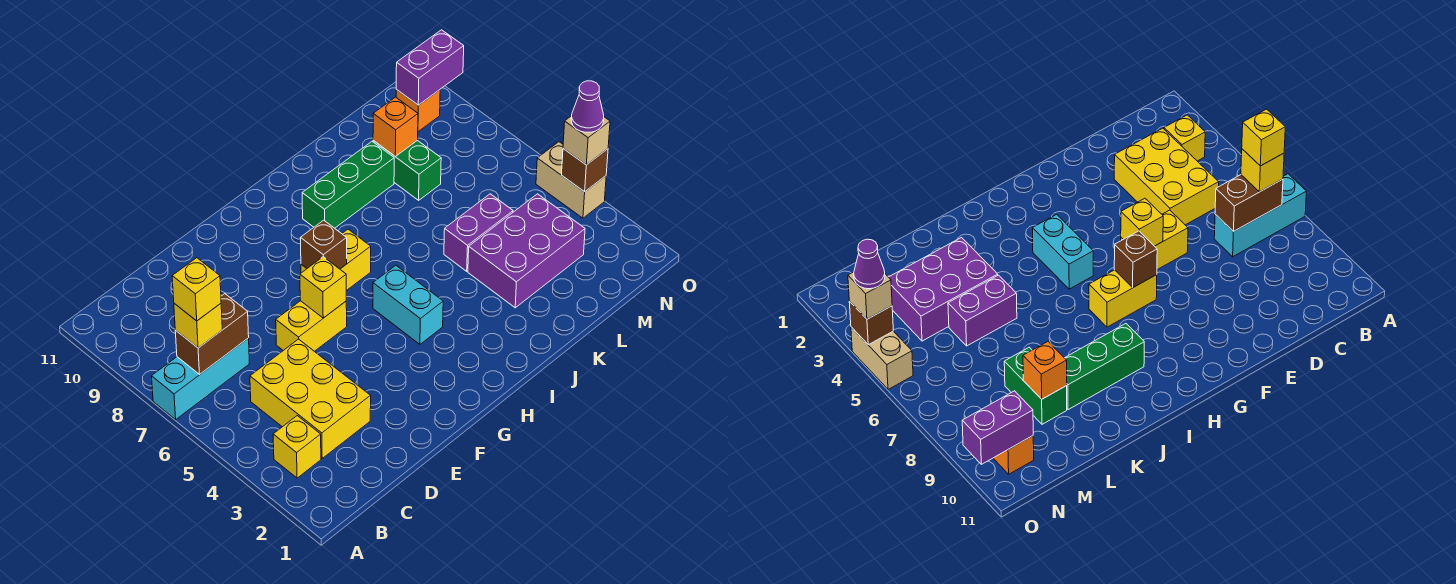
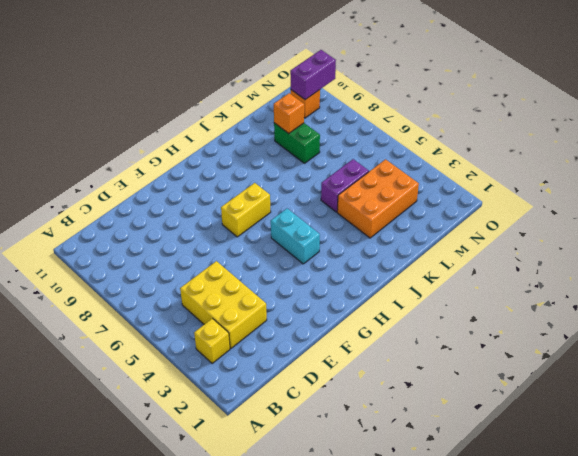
orange brick K3:M4 level 1 -> purple brick K3:M4 level 1
none -> cyan brick A7:C7 level 1
none -> yellow brick E6:F6 level 1
none -> green brick I9:K9 level 1

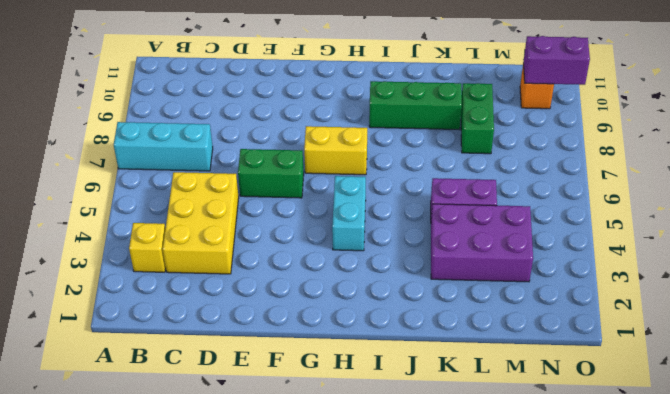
green brick E6:F6 level 1 -> yellow brick E6:F6 level 1
none -> tan brick O4:O5 level 1
none -> brown brick B7:C7 level 2
none -> yellow brick F6 level 2

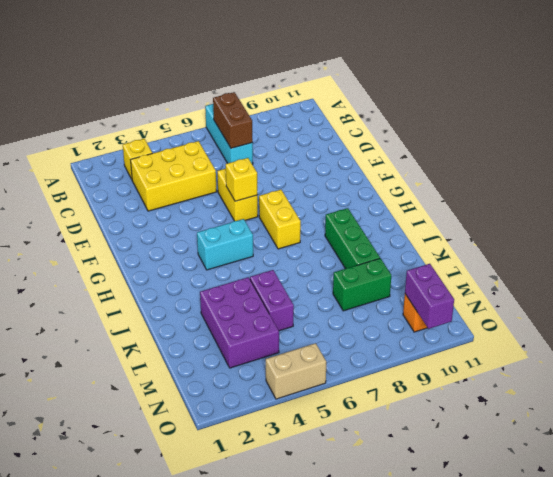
none -> brown brick G7 level 2
none -> orange brick L9 level 2
none -> brown brick O4 level 2

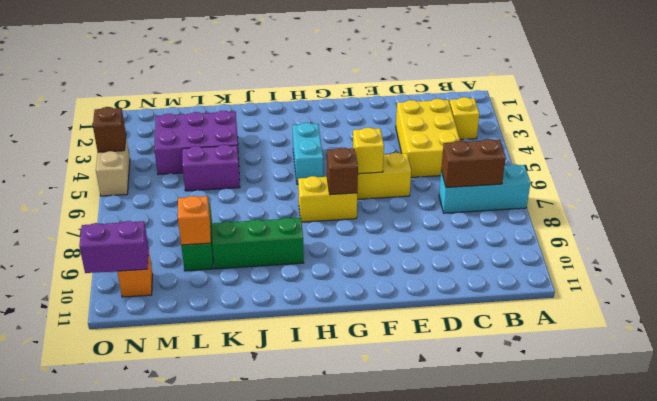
none -> yellow brick B7 level 3
none -> tan brick O4 level 3
none -> yellow brick B7 level 4

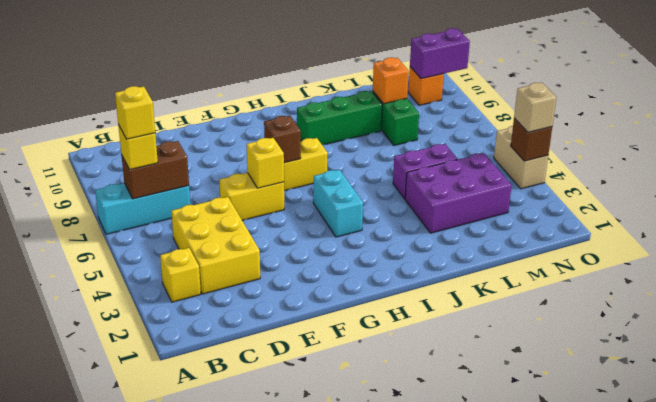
none -> purple cone O4 level 4

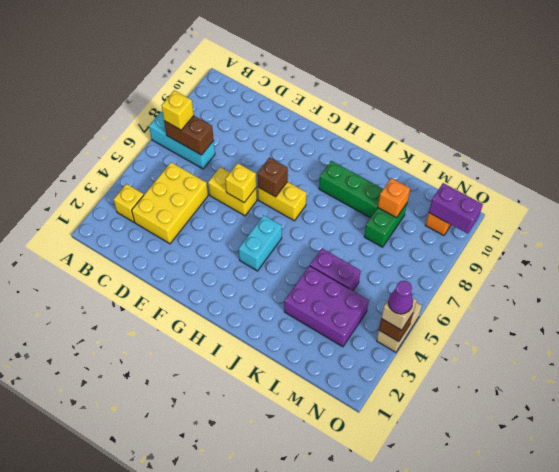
none -> yellow brick B7 level 4

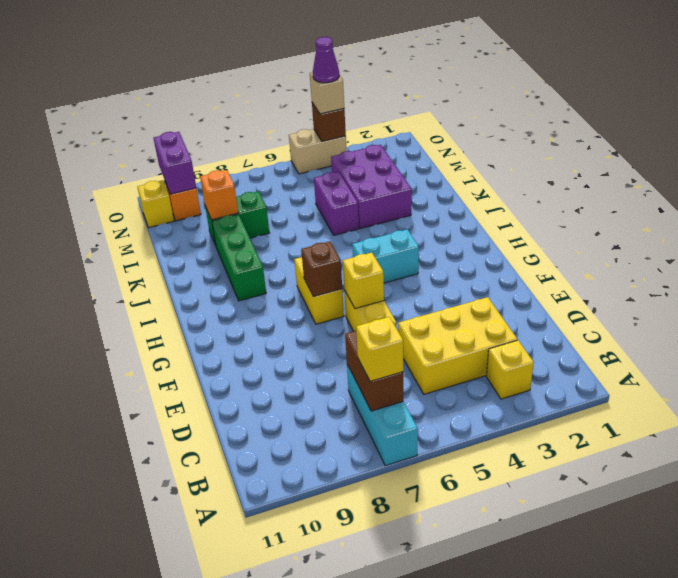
yellow brick N11 level 1 -> yellow brick B7 level 4

